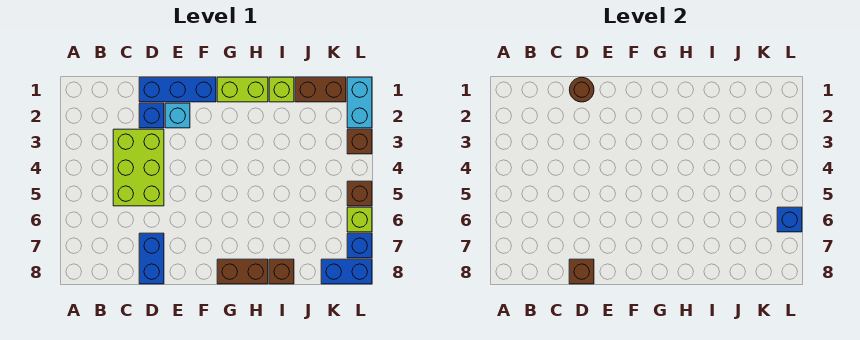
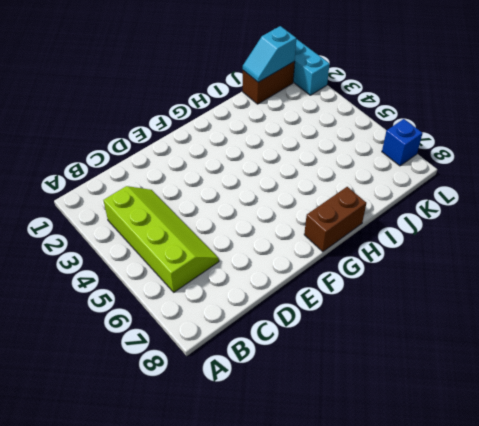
lime slope B3:C6 level 1 top B -> lime brick C3:D5 level 1
cyan slope J1:K1 level 2 top K -> none
none -> blue brick D1:F1 level 1
none -> blue brick D2 level 1
none -> blue brick D7:D8 level 1

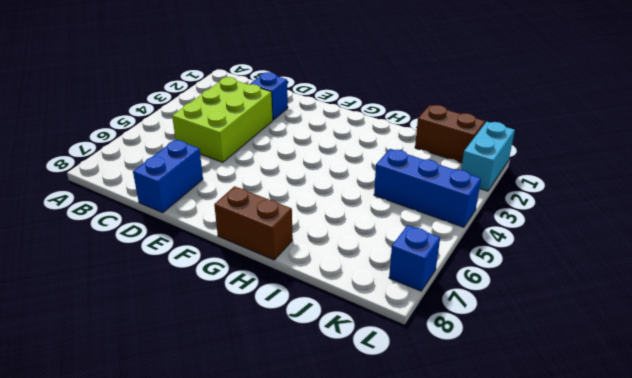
blue brick J4:L4 level 1 -> blue brick D1:F1 level 1
none -> cyan brick E2 level 1
none -> lime brick G1:H1 level 1
none -> lime brick I1 level 1

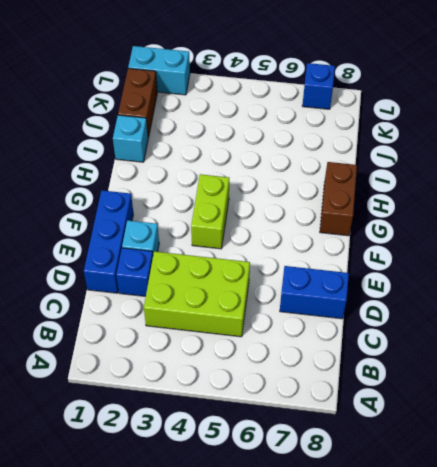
lime brick F4:G4 level 1 -> lime brick G1:H1 level 1
cyan brick I1 level 1 -> lime brick I1 level 1
none -> brown brick I8 level 1
none -> blue brick K8:L8 level 1
none -> brown brick L3 level 1

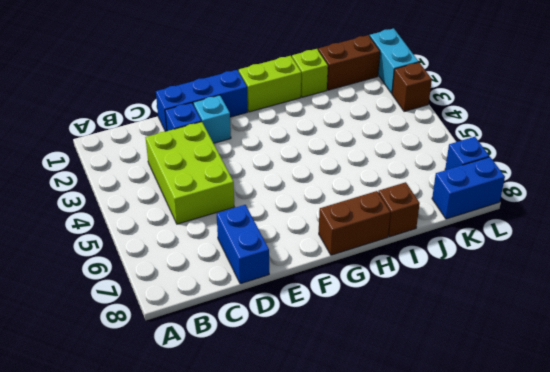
none -> brown brick L5 level 1
none -> lime brick L6 level 1
none -> brown round brick D1 level 2

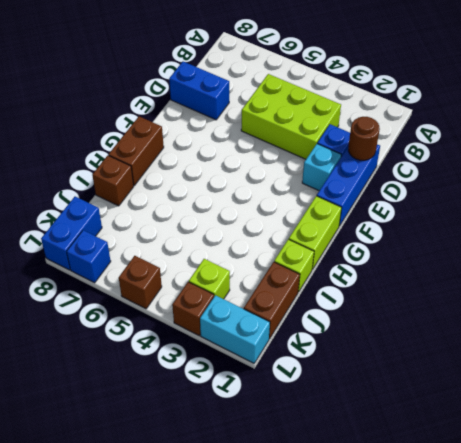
lime brick K3 level 1 -> lime brick L6 level 1
none -> brown brick D8 level 2
none -> blue brick L6 level 2

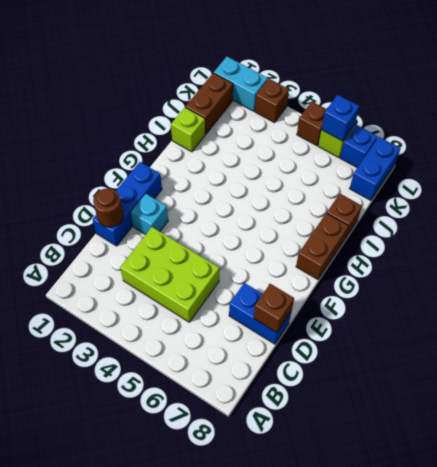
none -> blue brick D2 level 1
none -> lime brick G1:H1 level 1

